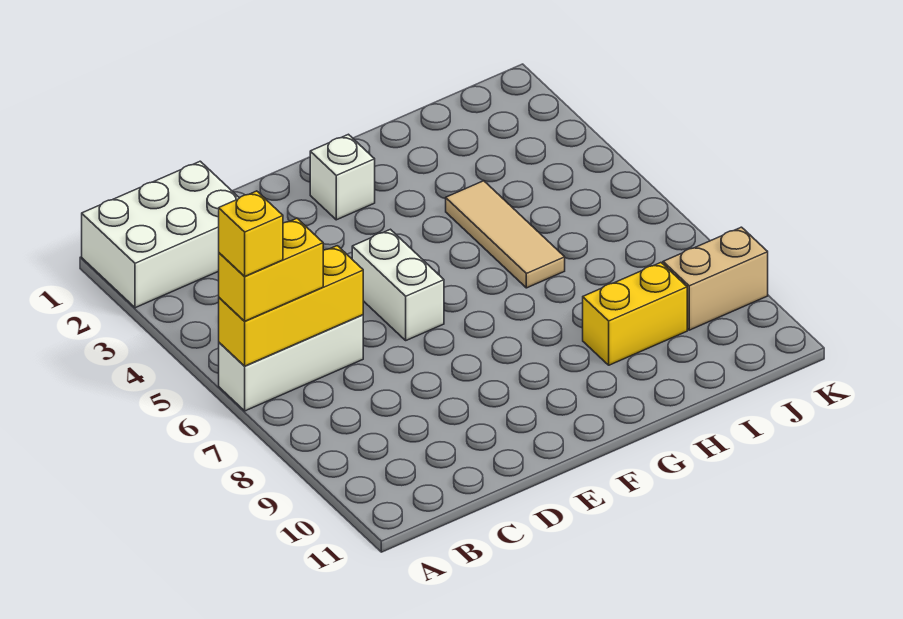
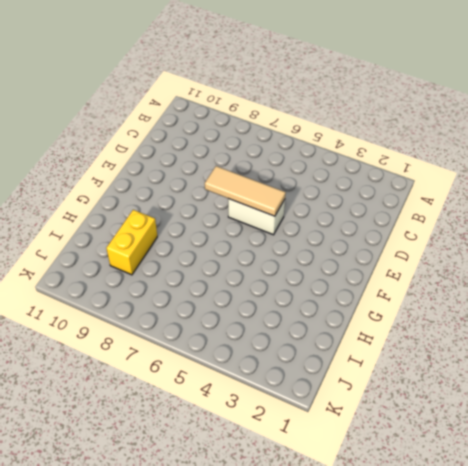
tan tile E5:E7 level 2 -> tan tile H4:H6 level 1
none -> white brick A1:C2 level 1
none -> white brick A6:C6 level 1

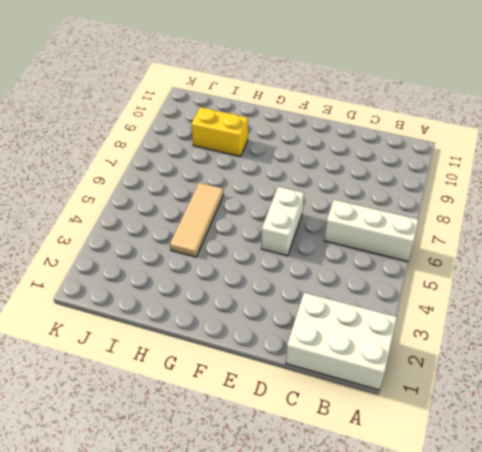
none -> white brick F2 level 1
none -> tan brick J9:K9 level 1

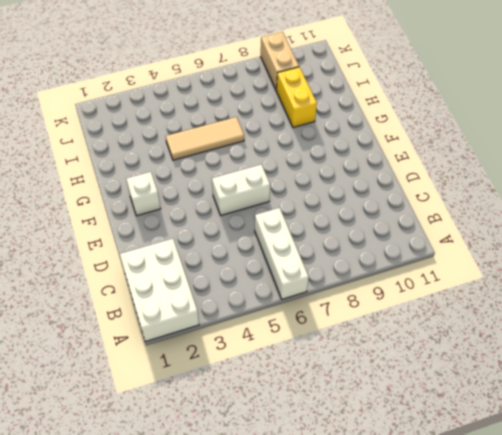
none -> yellow brick A6:C6 level 2
none -> yellow brick A6:B6 level 3

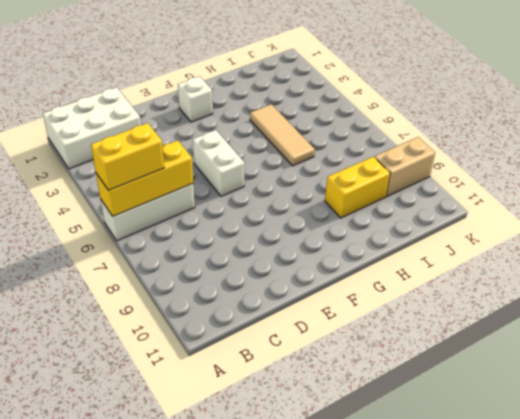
none -> yellow brick A6 level 4

